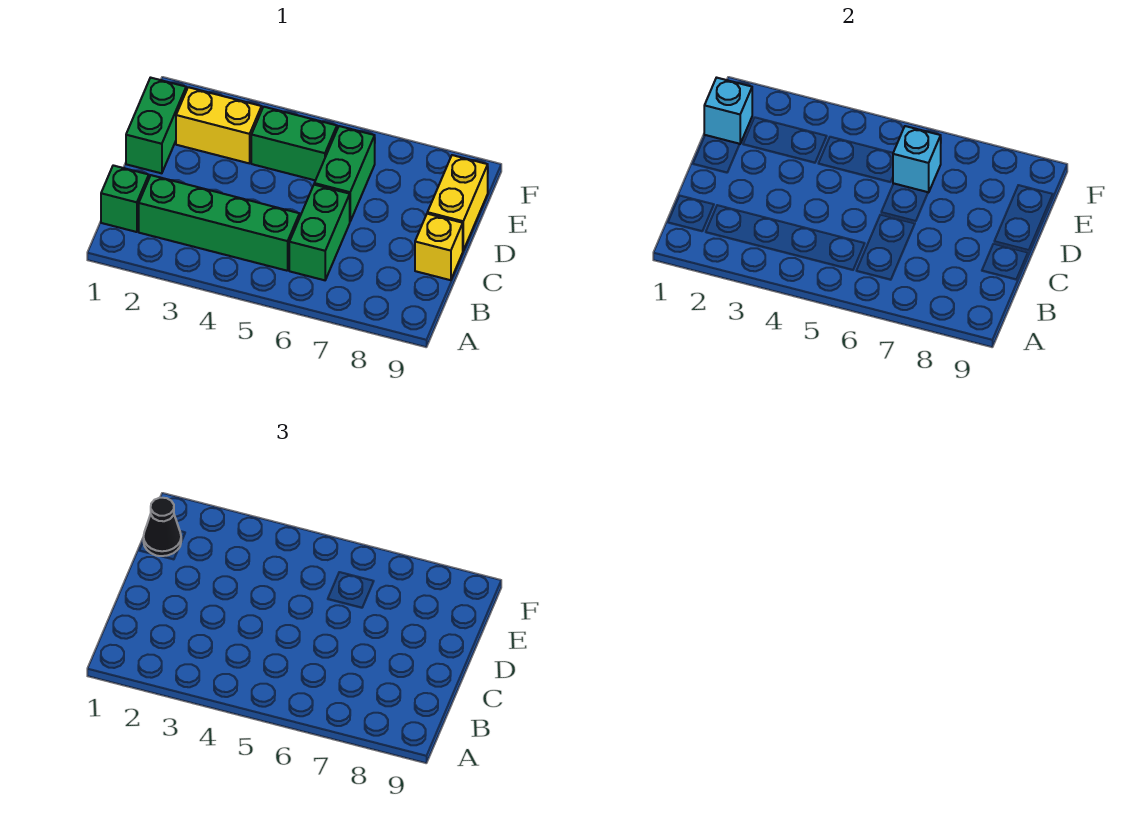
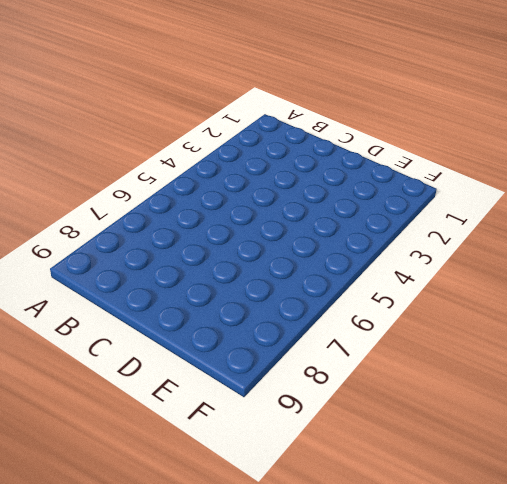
none -> green brick B1 level 1
none -> green brick B2:B5 level 1
none -> green brick B6:C6 level 1

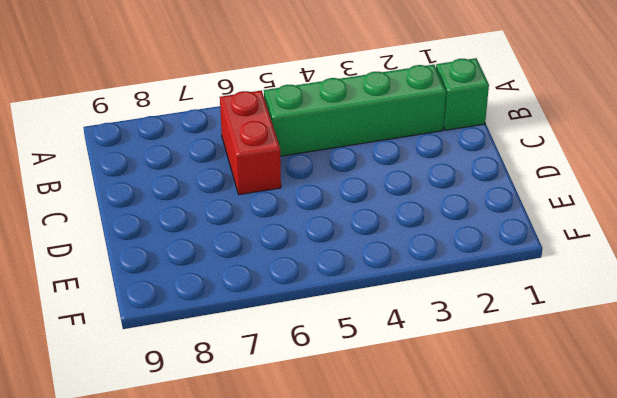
red brick B6:C6 level 1 -> green brick B6:C6 level 1
none -> yellow brick C9 level 1
none -> green brick D1:E1 level 1
none -> green brick D6:E6 level 1

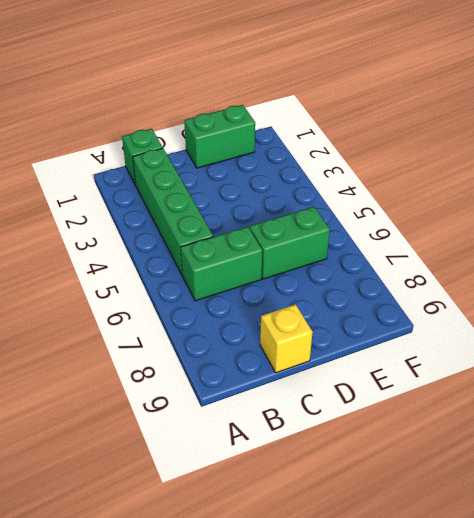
none -> yellow brick D9:E9 level 1
none -> yellow brick E2:E3 level 1
none -> green brick E4:E5 level 1

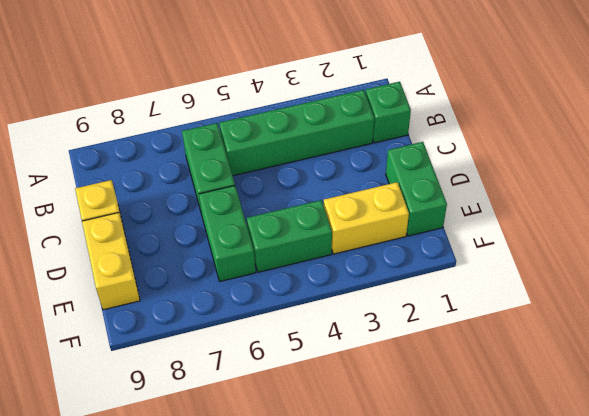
none -> cyan brick E1 level 2
none -> cyan brick E6 level 2
none -> black cone E1 level 3

